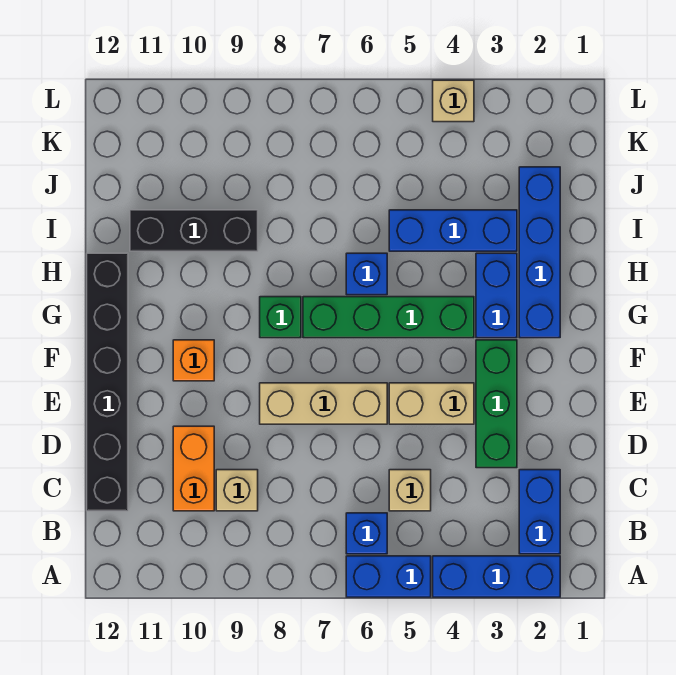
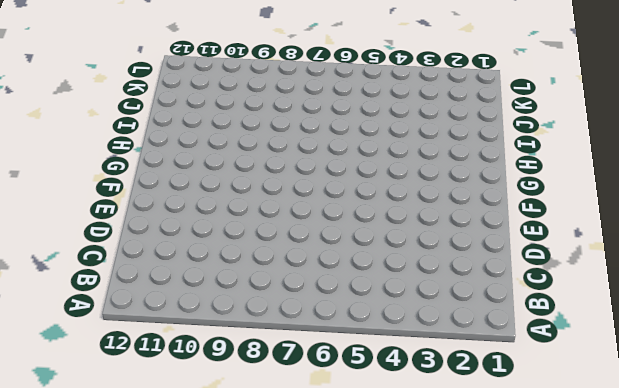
none -> blue brick A2:A4 level 1
none -> blue brick A5:A6 level 1
none -> blue brick B2:C2 level 1

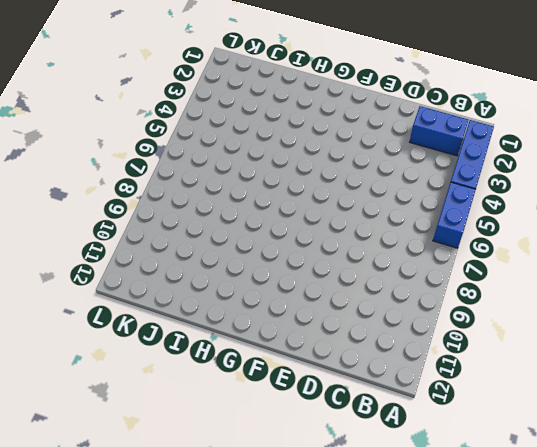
none -> blue brick B6 level 1
none -> tan brick C5 level 1
none -> tan brick C9 level 1

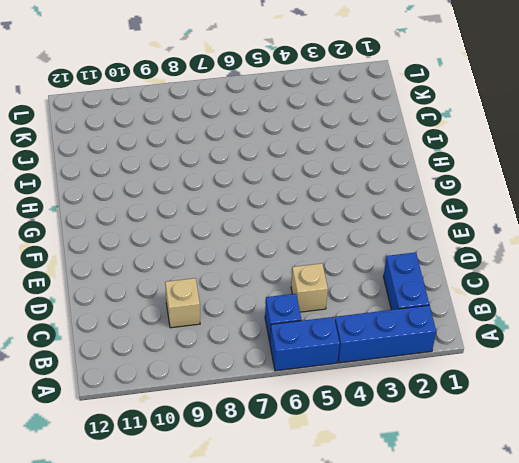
none -> orange brick C10:D10 level 1
none -> black brick C12:H12 level 1
none -> green brick D3:F3 level 1

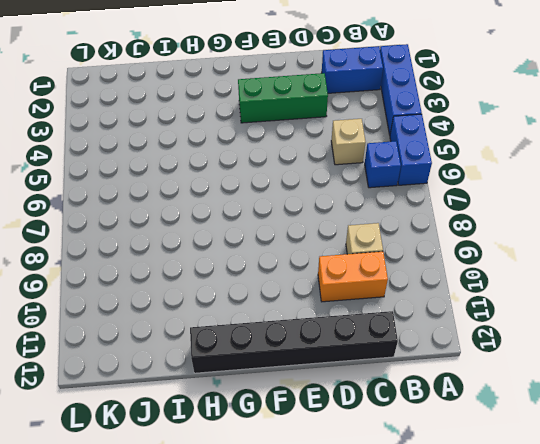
none -> tan brick E4:E5 level 1
none -> tan brick E6:E8 level 1
none -> orange brick F10 level 1

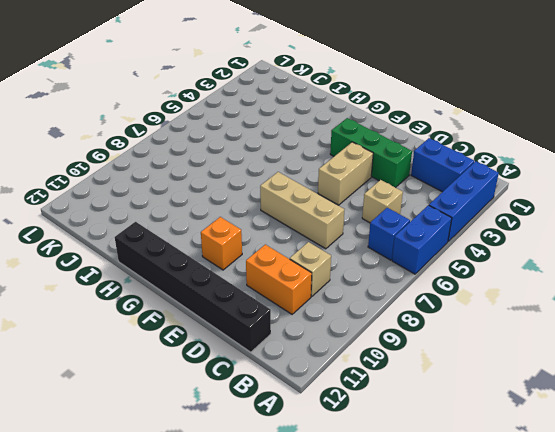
tan brick D7:F7 level 1 -> tan brick E6:E8 level 1
none -> blue brick G2:J2 level 1
none -> blue brick G3:H3 level 1
none -> green brick G4:G7 level 1

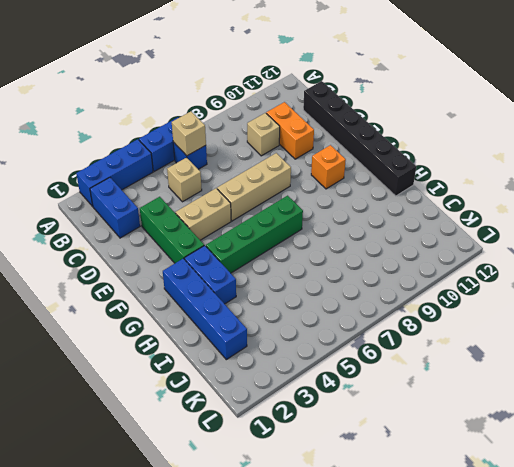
tan brick B6 level 2 -> tan brick L4 level 1
none -> green brick G8 level 1
none -> blue brick H6 level 1
none -> blue brick I3:I5 level 1

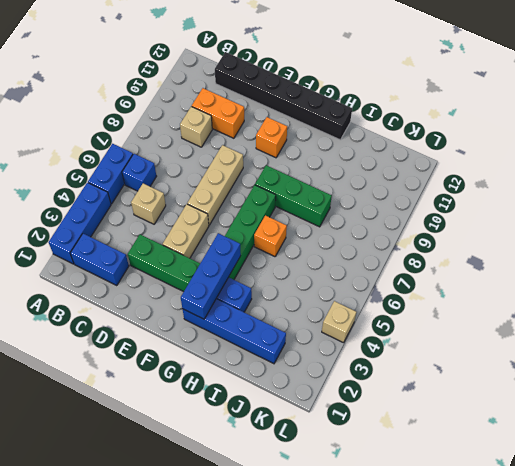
blue brick G2:G4 level 2 -> blue brick I3:I5 level 1
green brick G8:I8 level 1 -> green brick G8 level 1
orange brick H6 level 1 -> blue brick H6 level 1
none -> black brick I9:I11 level 1

